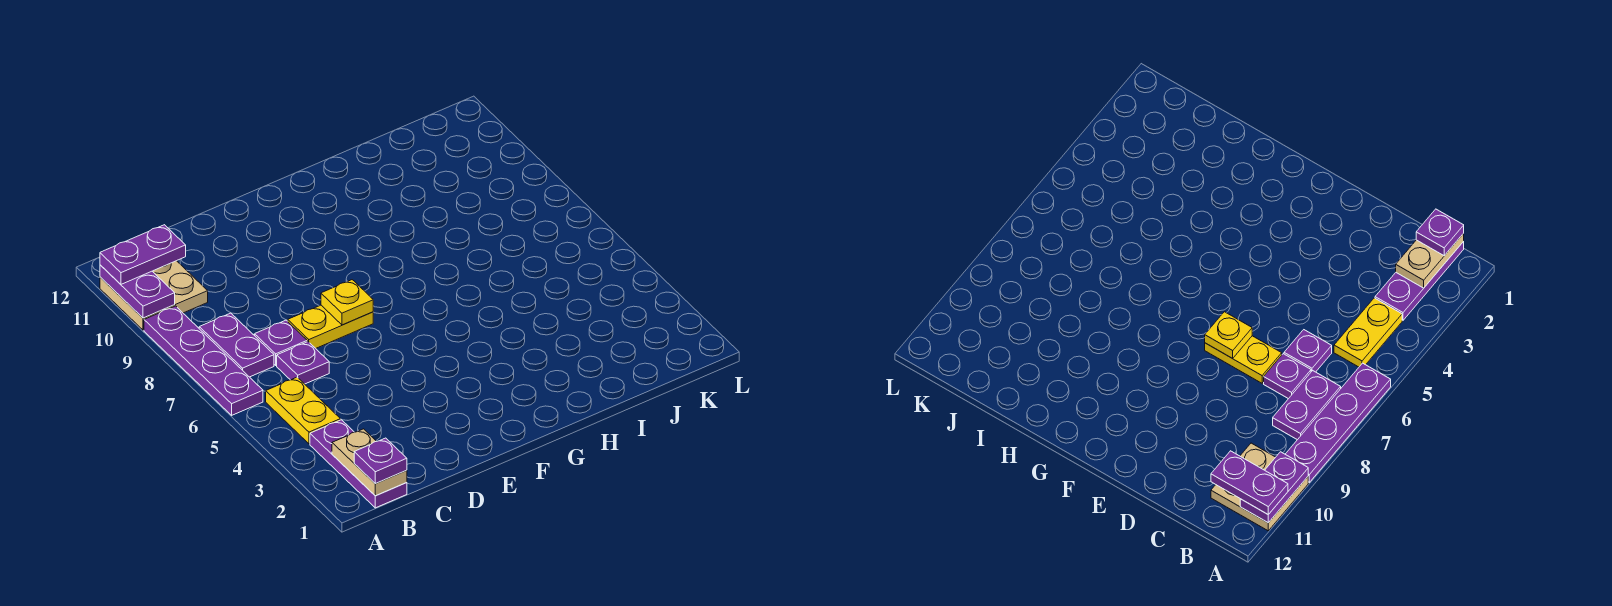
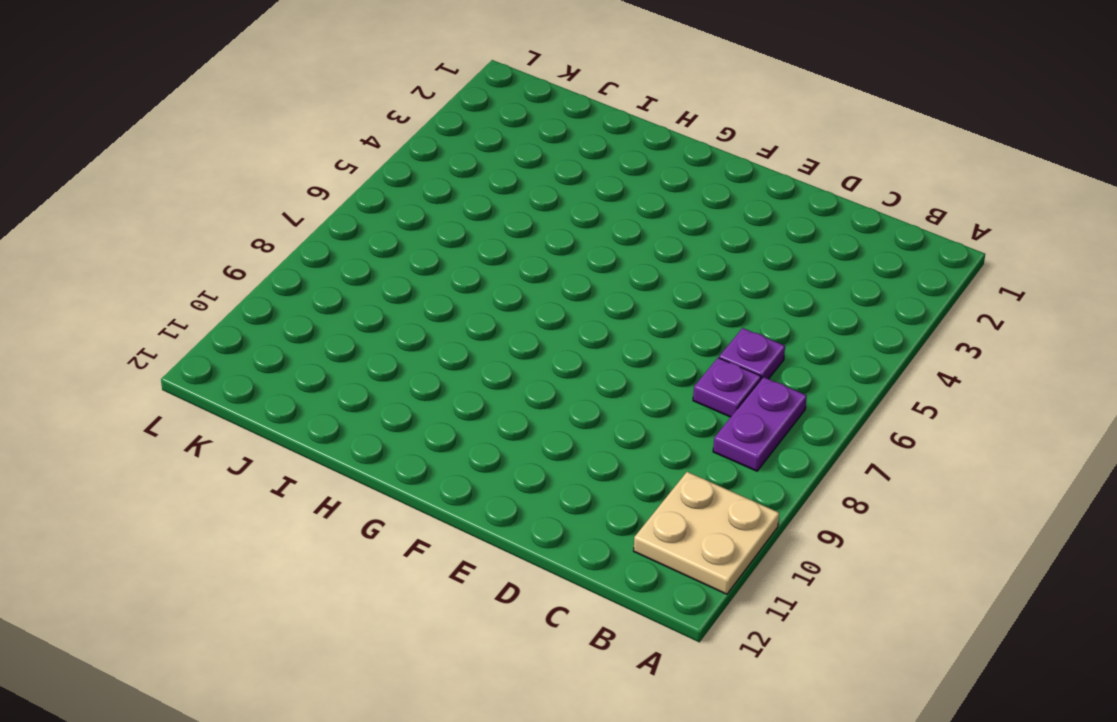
none -> purple plate A6:A9 level 1
none -> purple plate B1:B3 level 1
none -> yellow plate B4:B5 level 1

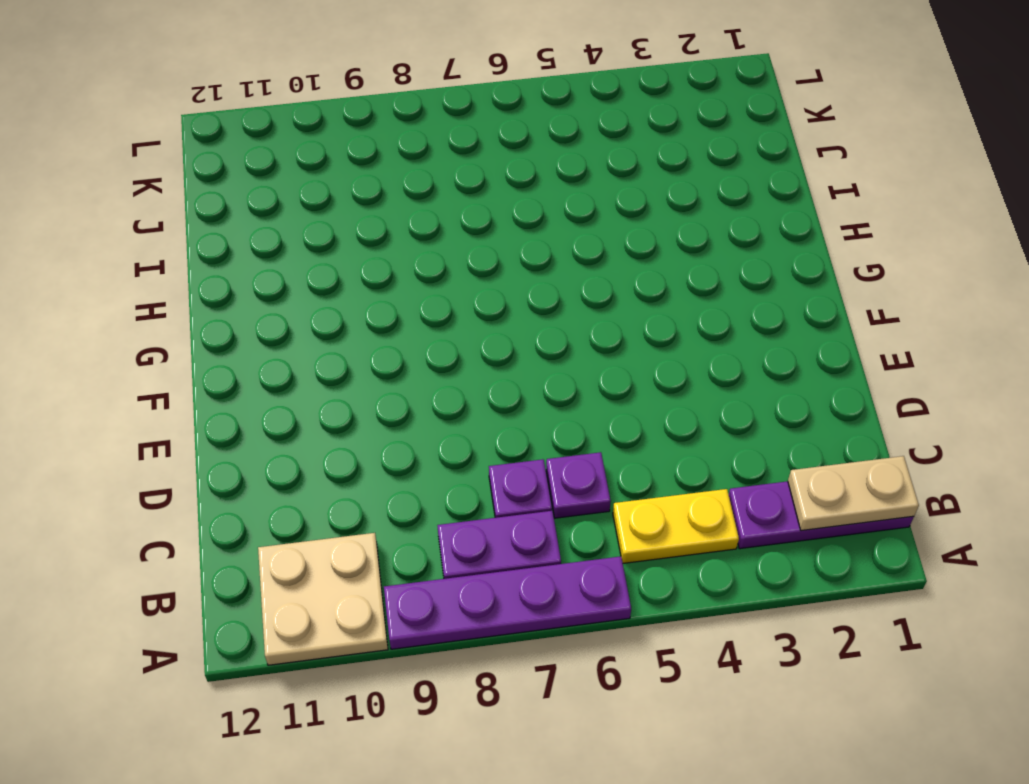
none -> yellow plate D7:E7 level 1
none -> purple plate A10:A11 level 2
none -> yellow plate E7 level 2

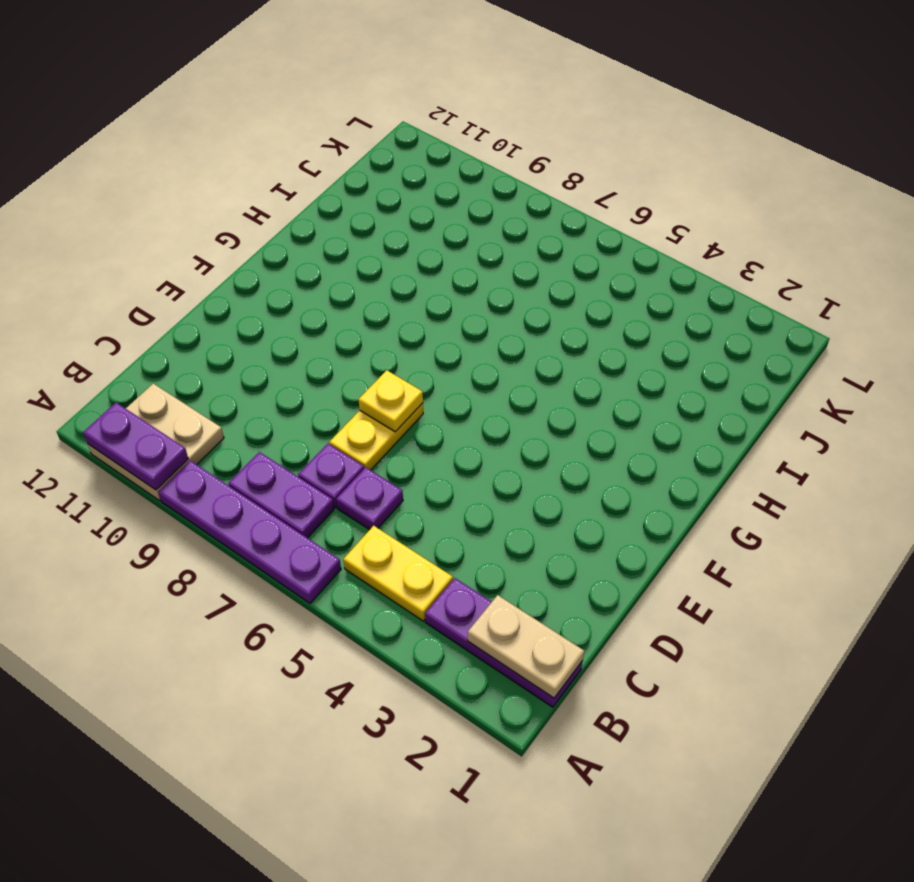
none -> purple plate A11:B11 level 3
none -> purple plate B1 level 3

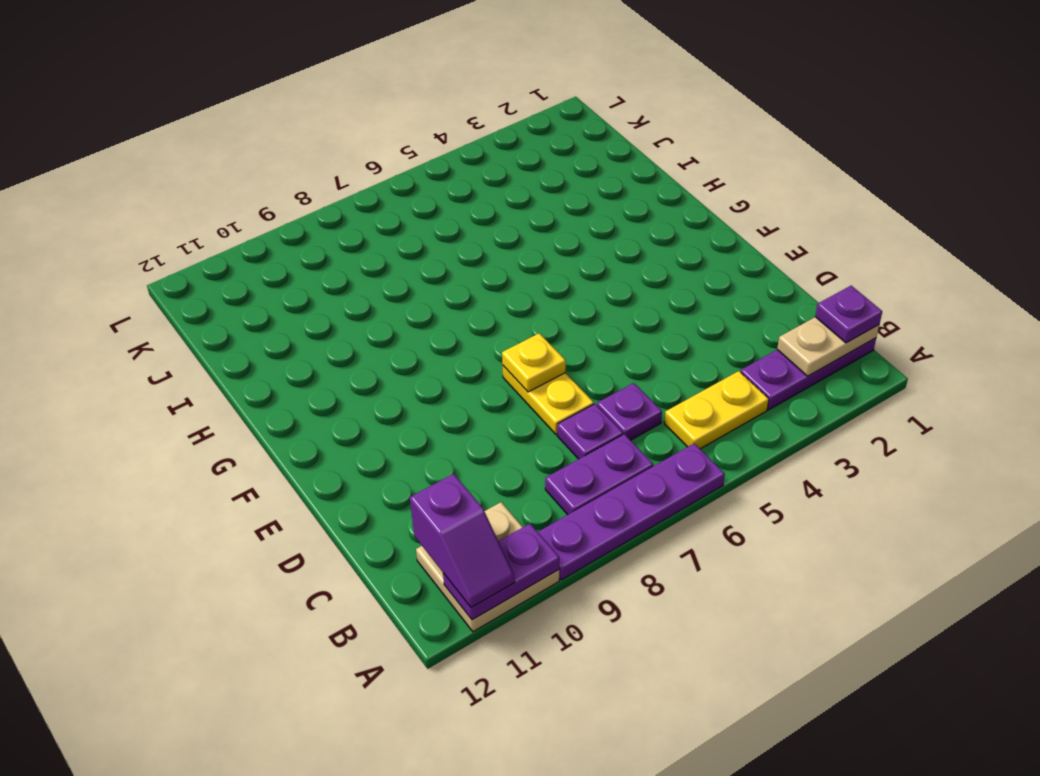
purple slope A11:B11 level 3 top B -> purple plate A11:B11 level 3

